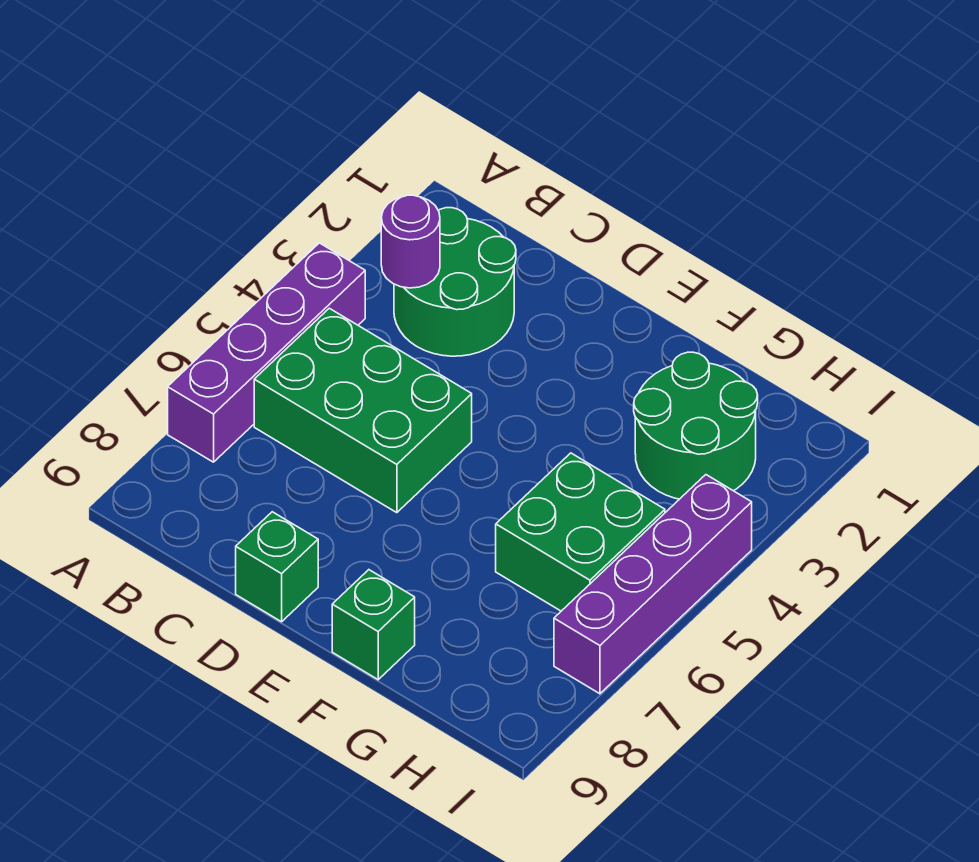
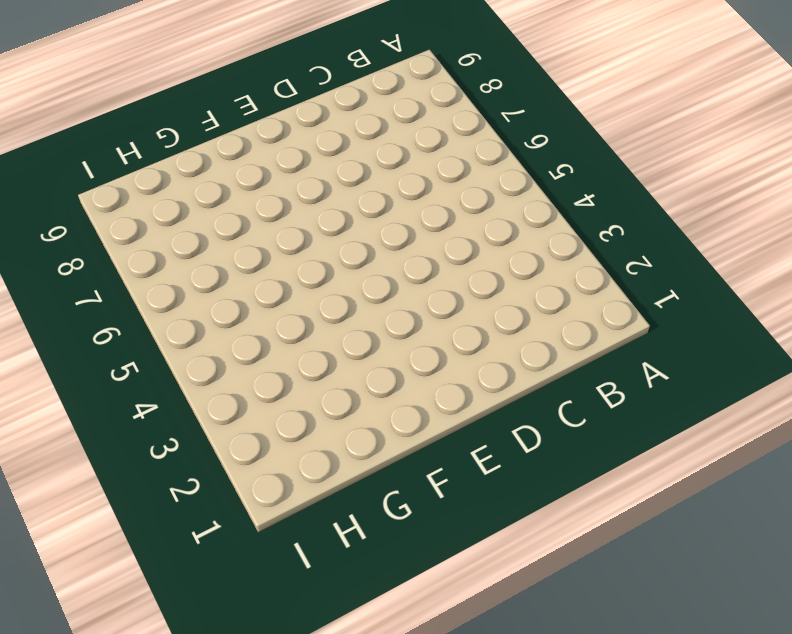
none -> purple brick A4:A7 level 1
none -> green round brick B2:C3 level 1

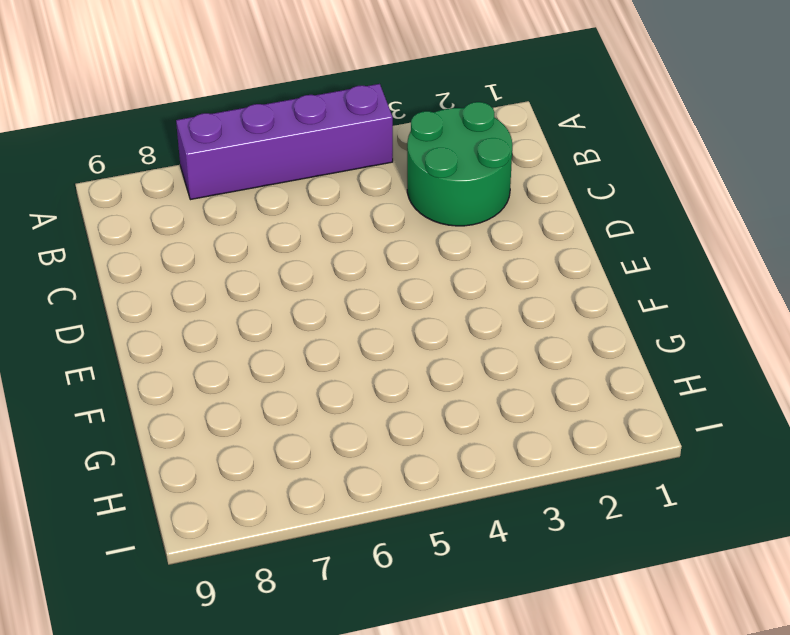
none -> green brick B5:D6 level 1
none -> green brick D9 level 1

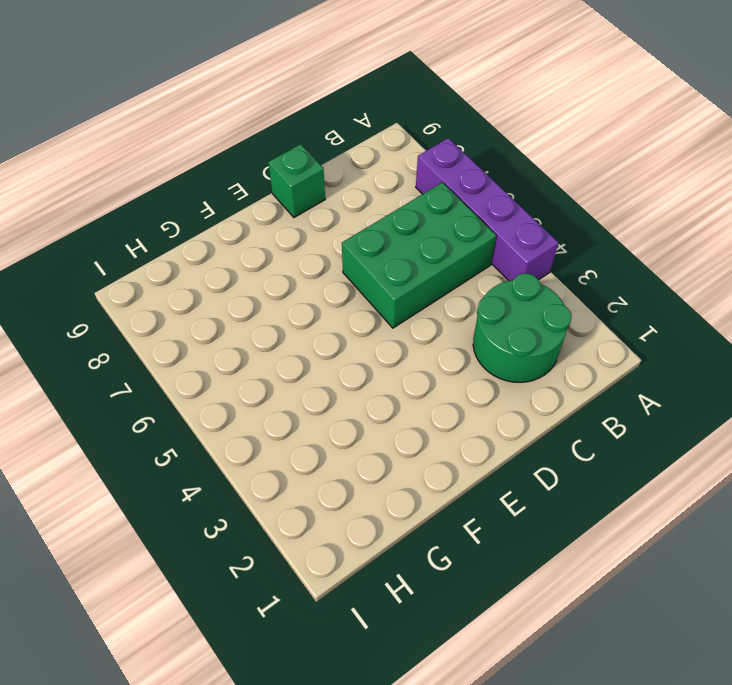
none -> green brick F9 level 1
none -> green round brick G2:H3 level 1

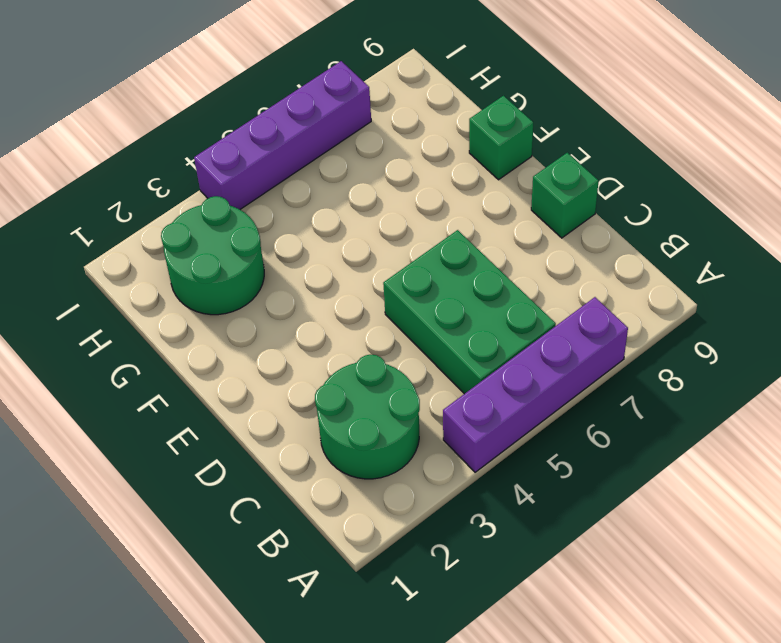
none -> green brick G5:H6 level 1
none -> purple round brick B3 level 2

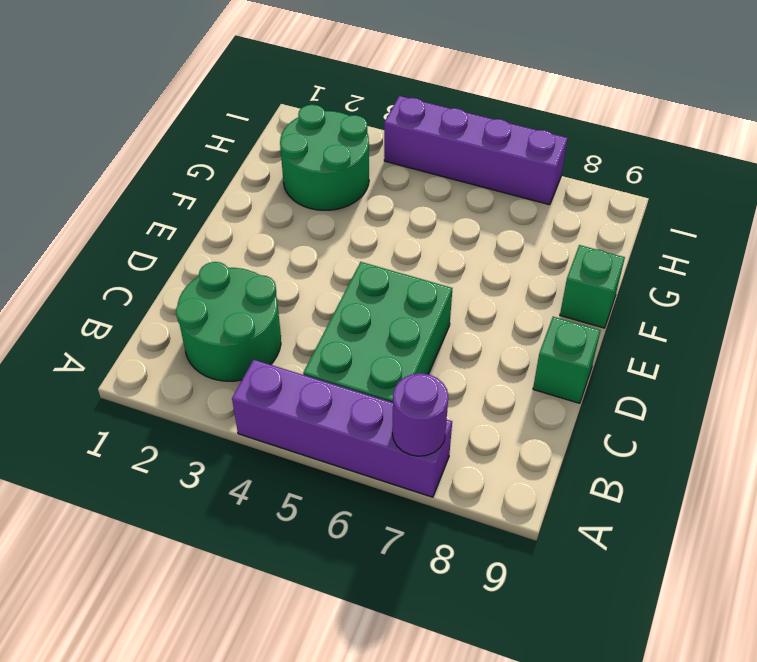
purple round brick A7 level 2 -> purple round brick B3 level 2
none -> green brick G5:H6 level 1

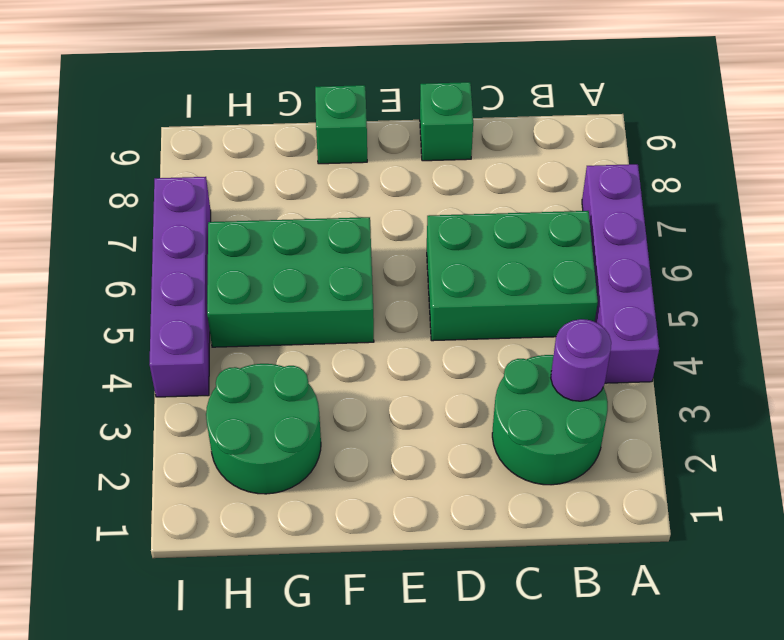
green brick F5:H6 level 1 -> green brick G5:H6 level 1

